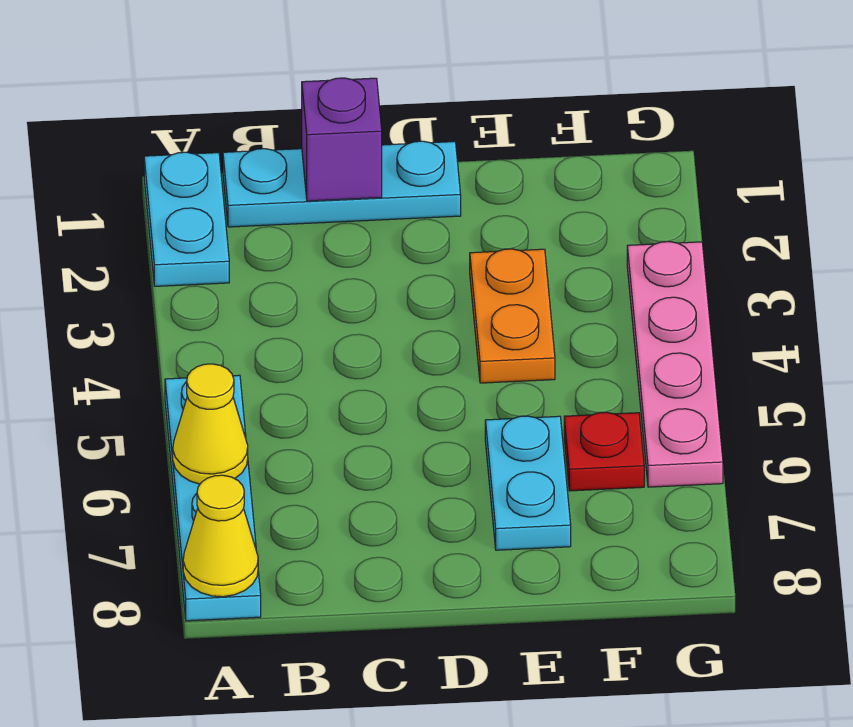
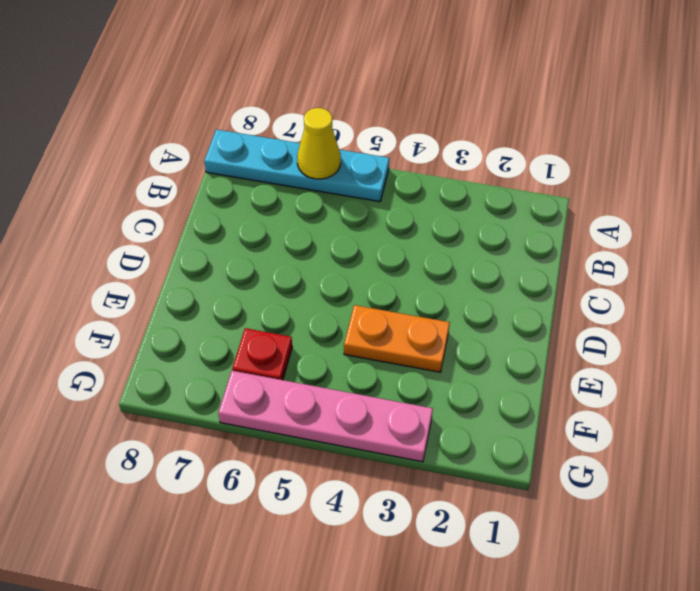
none -> cyan plate A1:A2 level 1
none -> cyan plate B1:D1 level 1

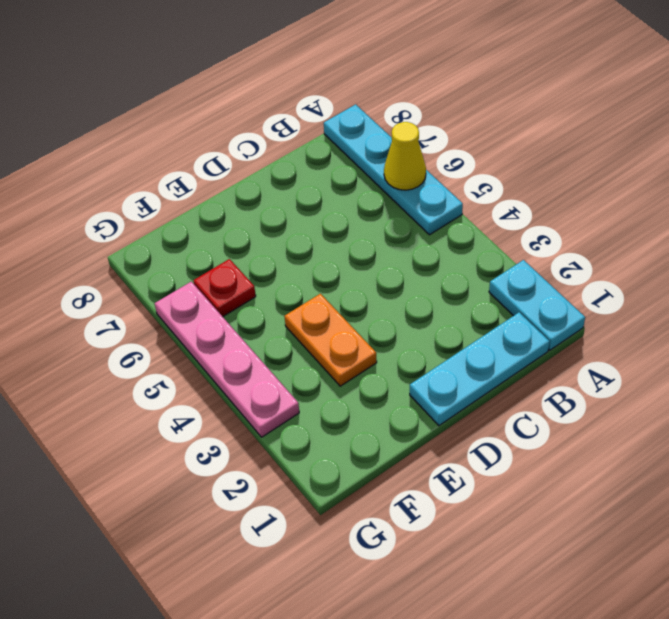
none -> cyan plate E6:E7 level 1
none -> yellow cone A8 level 2

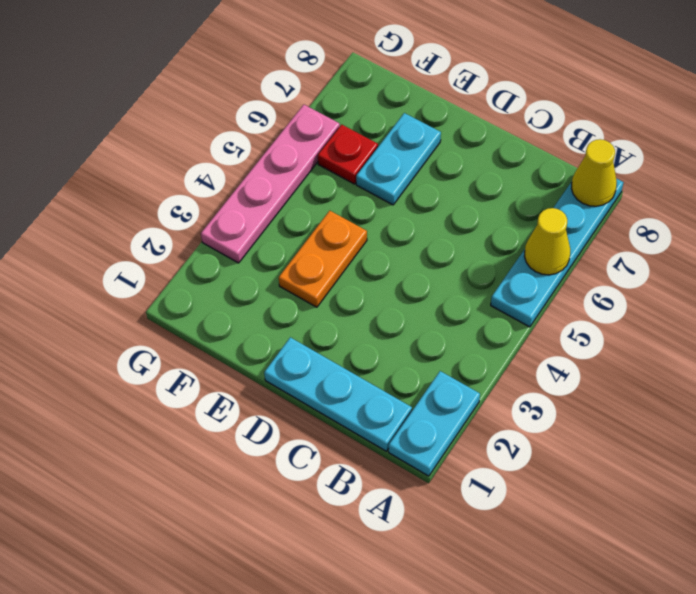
none -> purple brick C1 level 2

